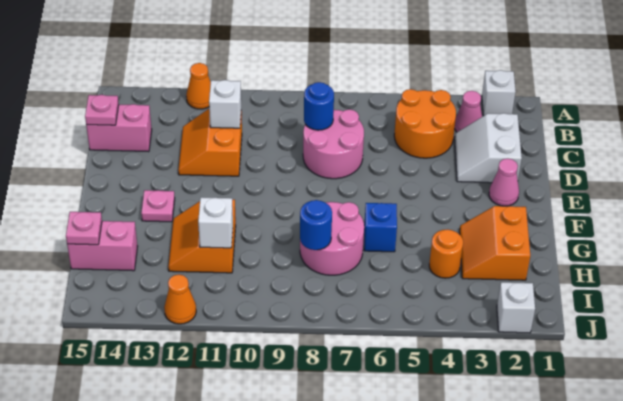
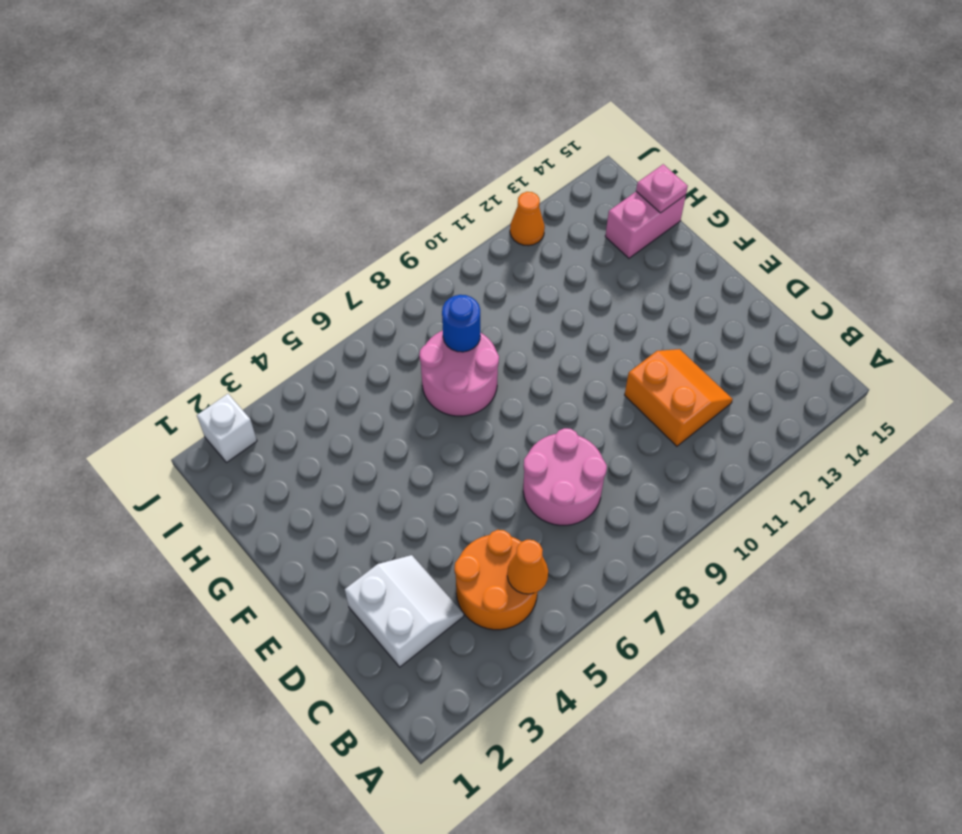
orange cone B5 level 2 -> orange cone A12 level 1
none -> white brick A2 level 1
none -> pink cone B3 level 1
none -> pink brick C14:C15 level 1

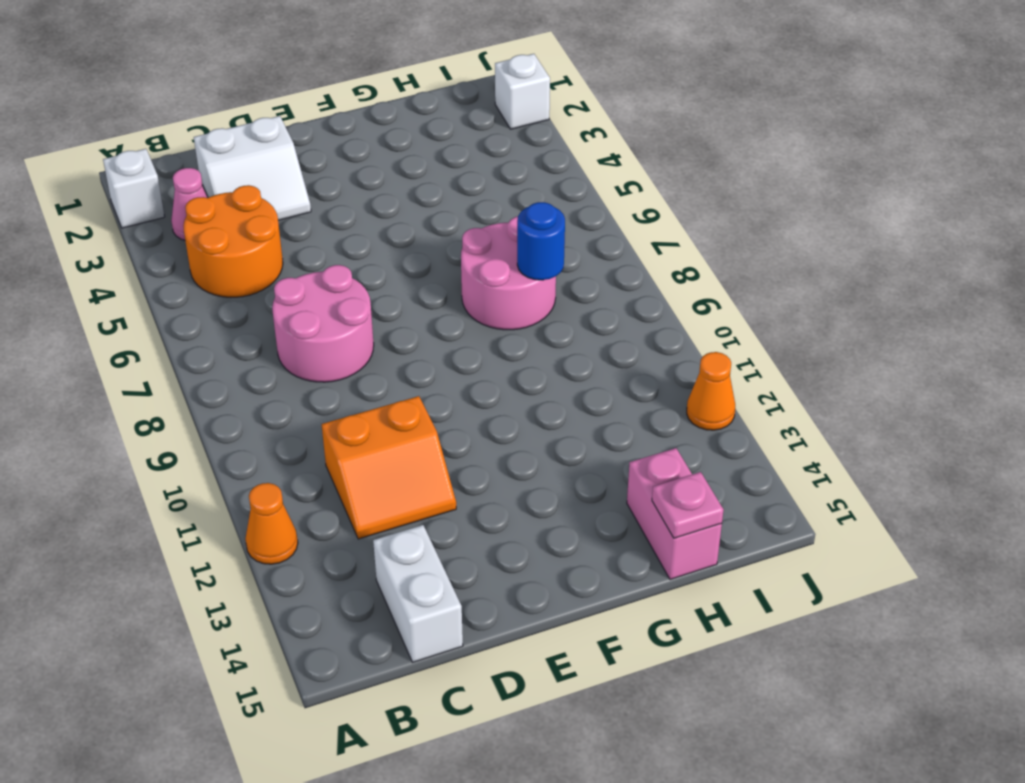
white brick C14:C15 level 1 -> pink brick C14:C15 level 1
none -> pink cone E2 level 1
none -> pink plate F13 level 1
none -> orange slope G2:H3 level 1 top 2

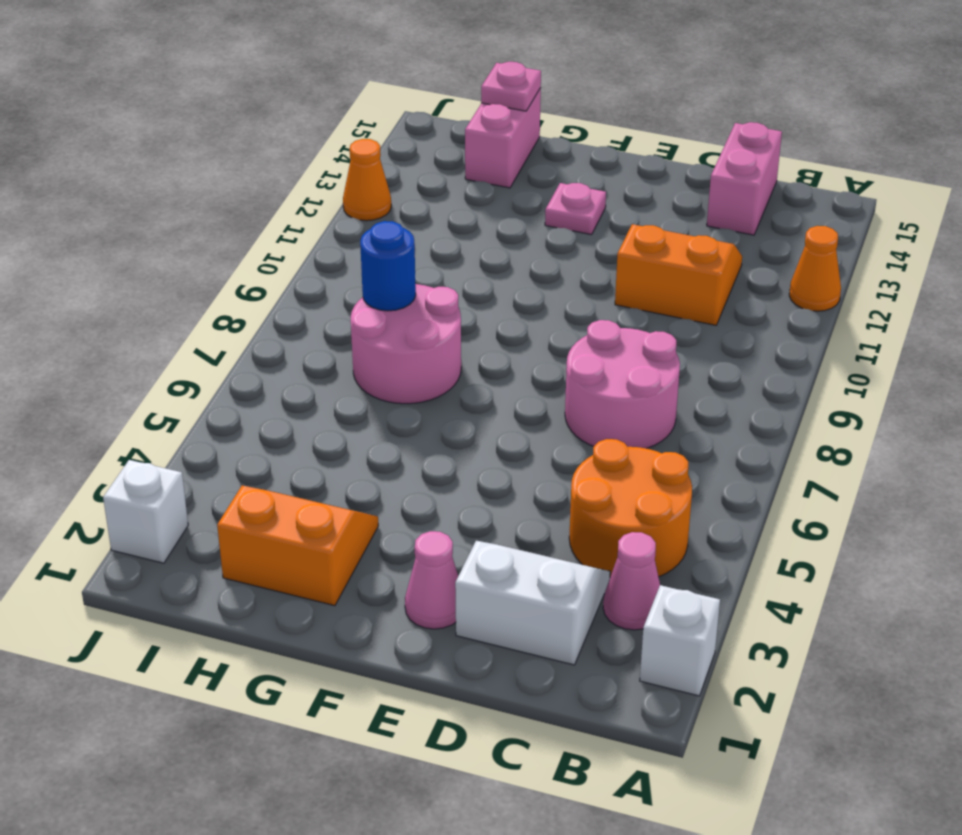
none -> blue brick G6 level 1
none -> orange slope G11:H12 level 1 top 11
none -> orange round brick H4 level 1

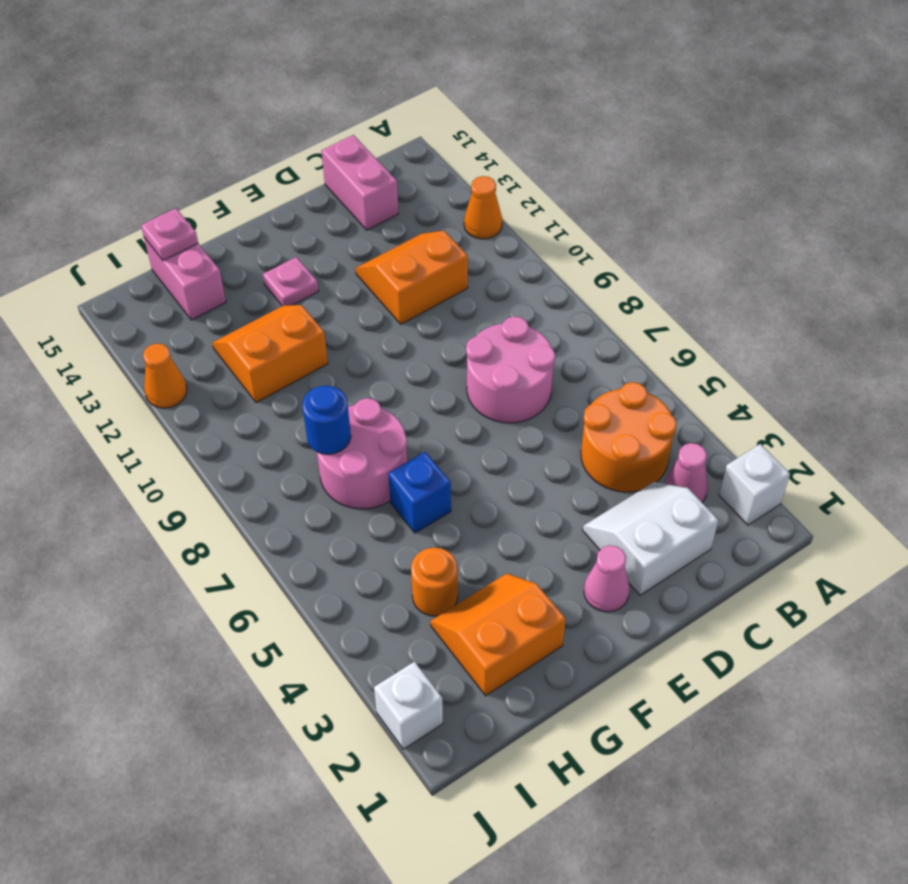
none -> blue round brick C8 level 2
none -> white brick C11 level 2
none -> pink plate C15 level 2

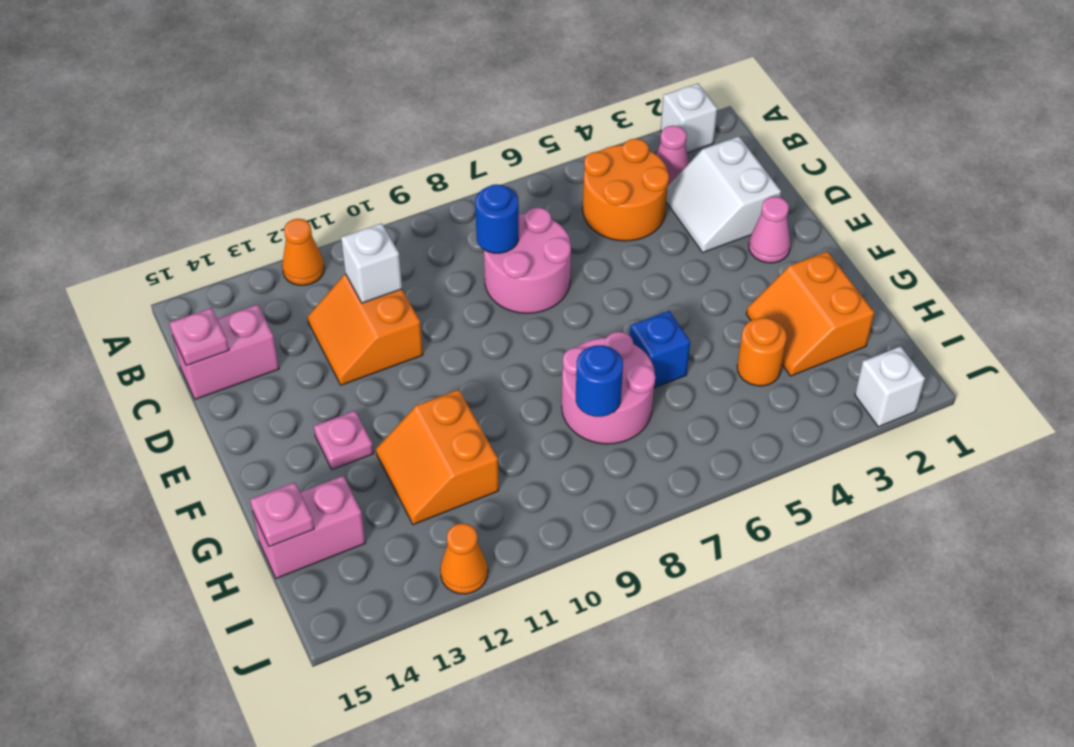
none -> white brick H11 level 2

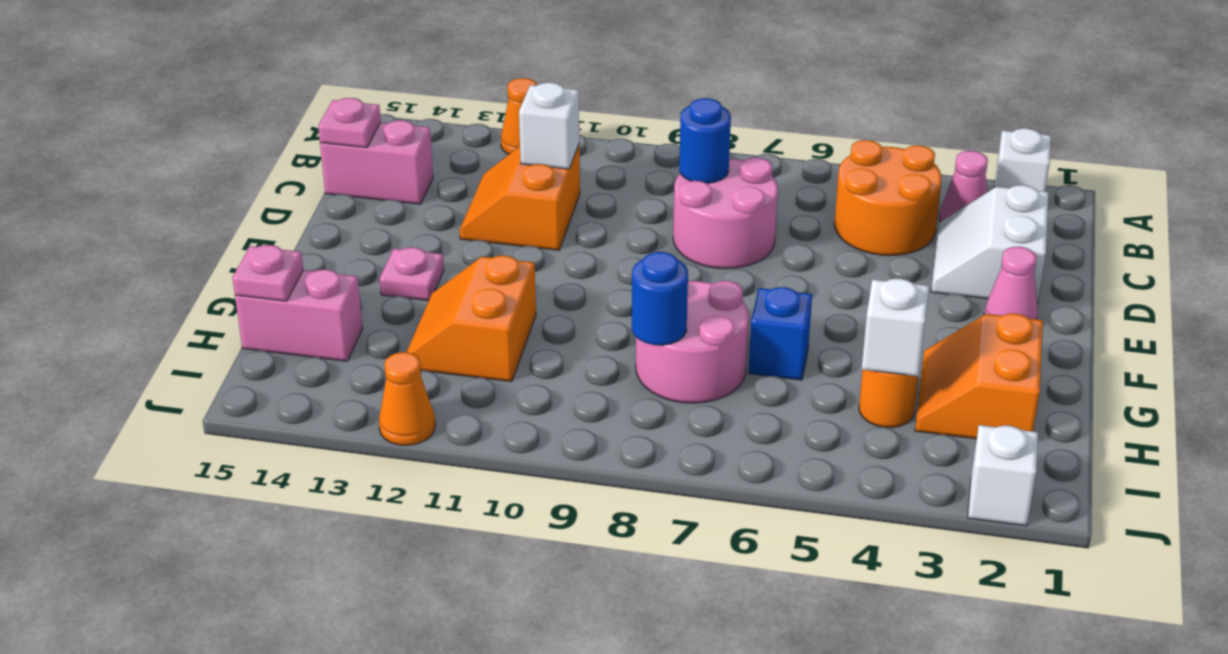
white brick H4 level 2 -> white brick H11 level 2

